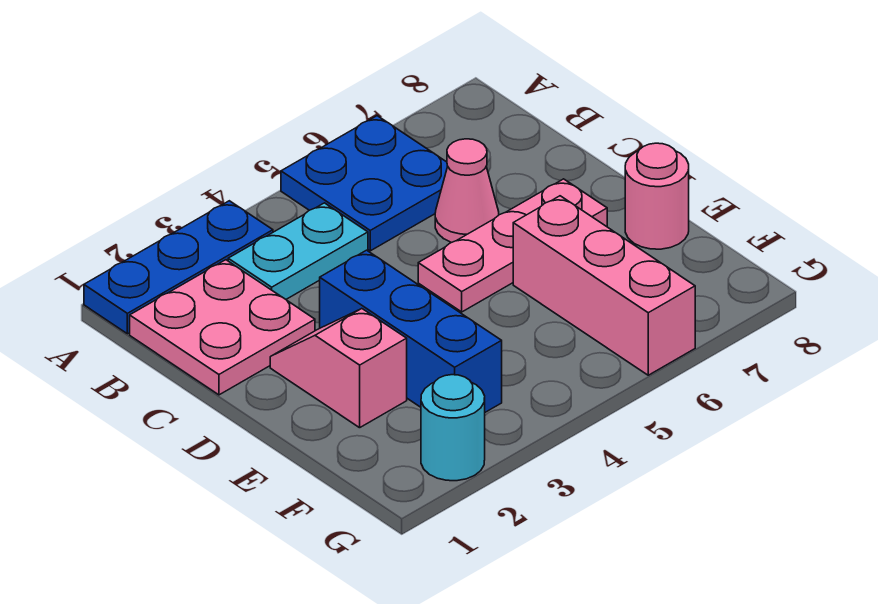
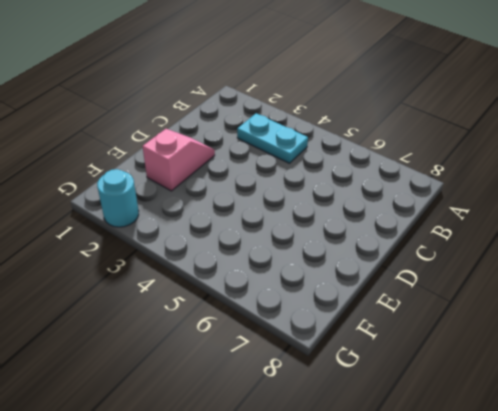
none -> blue plate A1:A3 level 1
none -> blue plate A5:B6 level 1

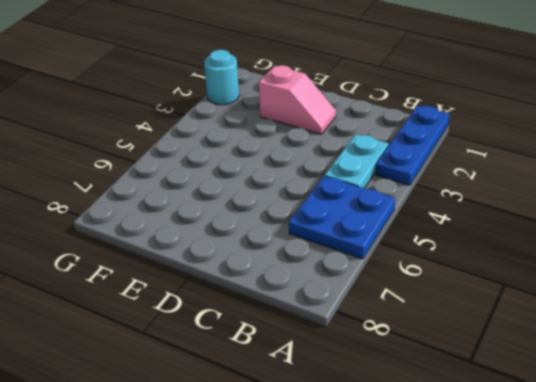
none -> pink plate B1:C2 level 1
none -> pink cone C6 level 1

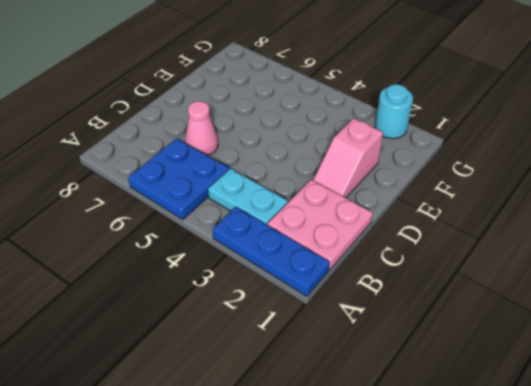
none -> blue brick D3:F3 level 1
none -> pink plate D5:D7 level 1

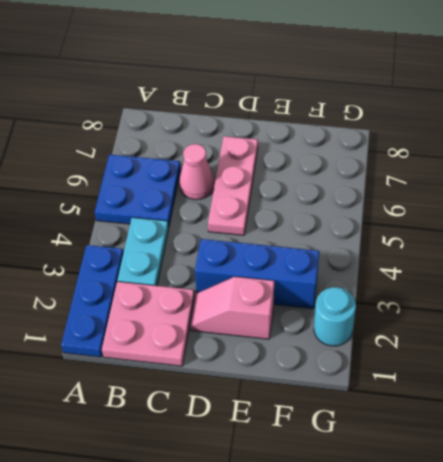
none -> pink brick E6:G6 level 1
none -> pink round brick E8 level 1

